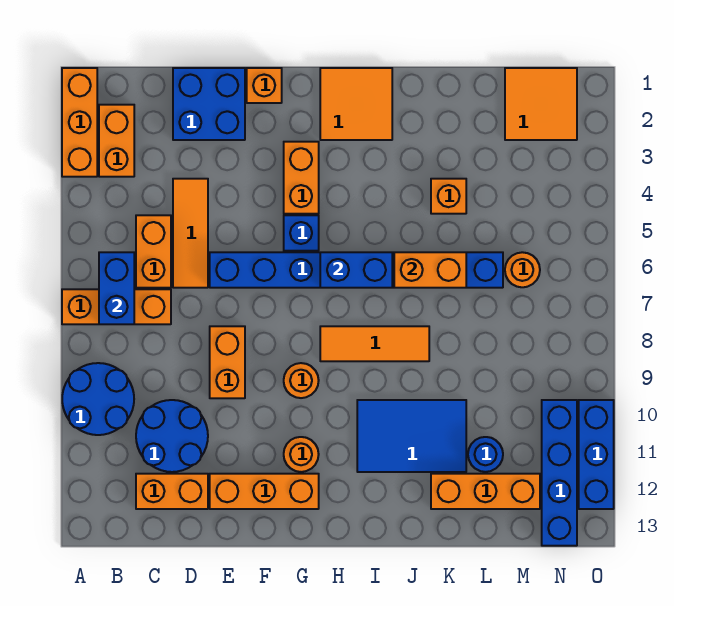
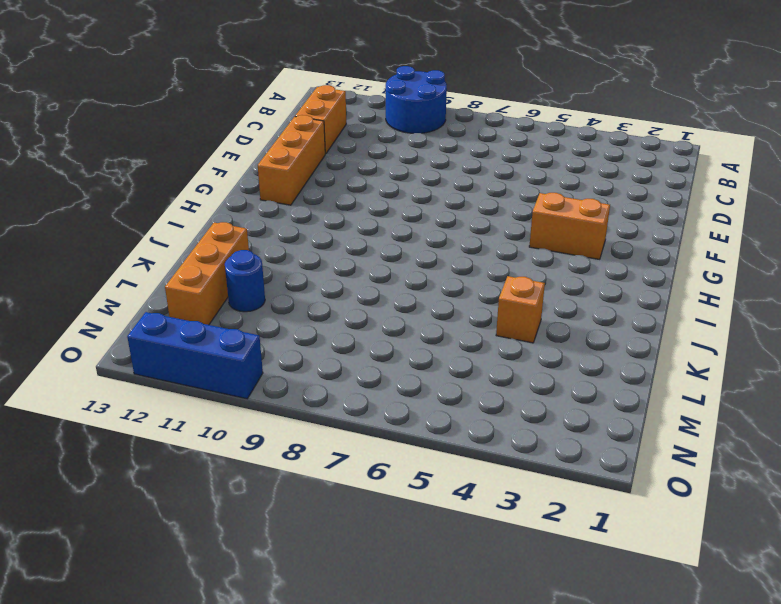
none -> orange brick A1:A3 level 1
none -> orange brick A7:C7 level 1
none -> orange brick B2:B3 level 1
none -> orange brick C5:C6 level 1

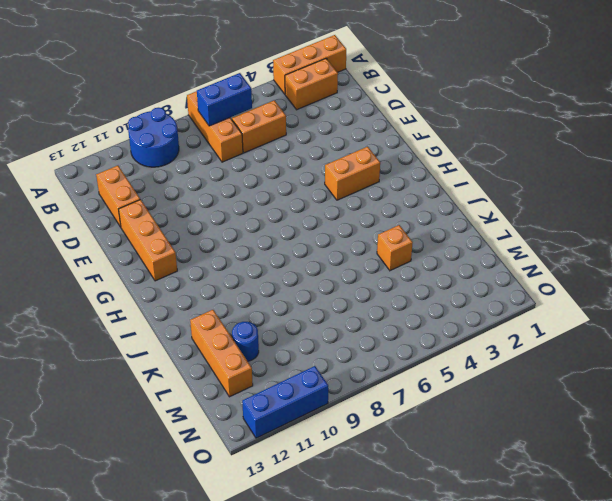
none -> blue round brick C10:D11 level 1
none -> blue brick D1:E2 level 1
none -> orange tile D4:D6 level 1
none -> blue brick E6:L6 level 1

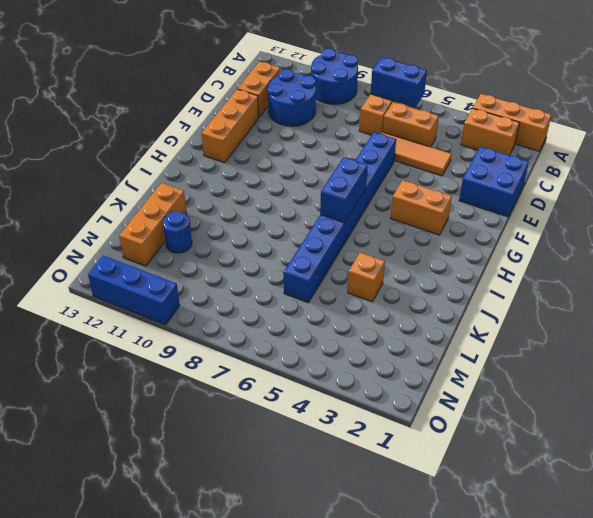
none -> orange brick E8:E9 level 1
none -> orange brick F1 level 1
none -> blue brick G5 level 1
none -> orange round brick G9 level 1

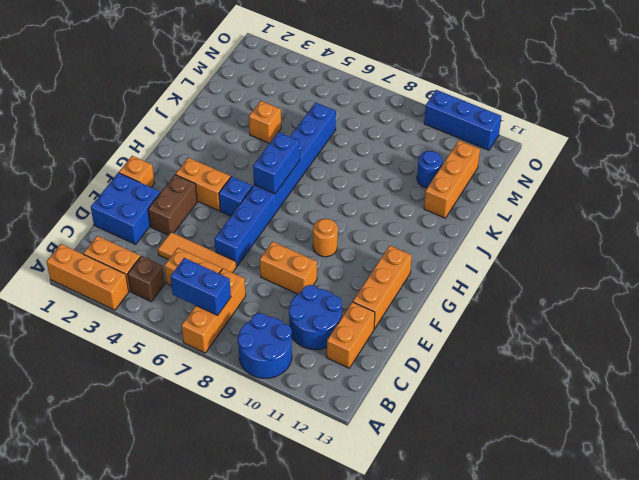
brown brick B4 level 1 -> none
brown brick E3:F3 level 1 -> none
none -> orange round brick G11 level 1
none -> orange tile H1:I2 level 1
none -> orange tile H8:J8 level 1
none -> blue tile I10:K11 level 1

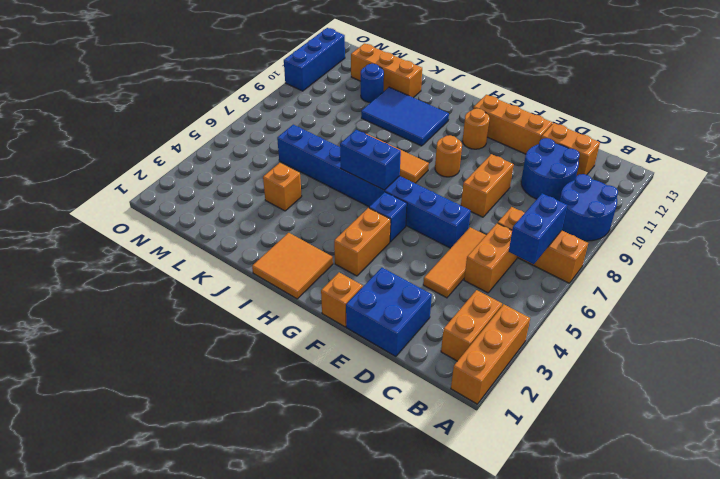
none -> orange tile M1:N2 level 1
none -> orange round brick M6 level 1
none -> blue brick N10:N13 level 1
none -> orange brick J6:K6 level 2

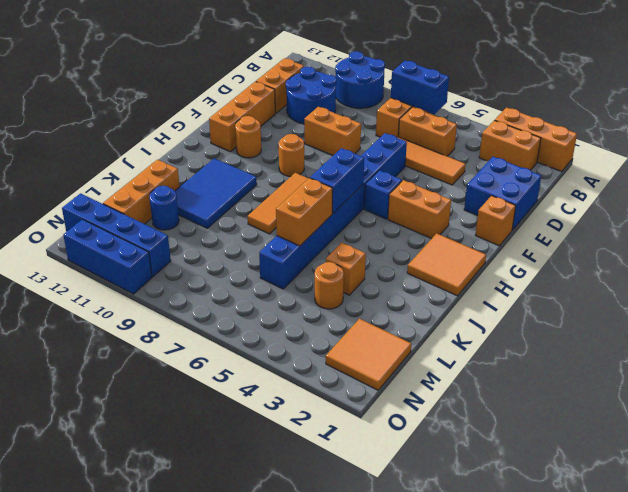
orange round brick L4 level 1 -> orange round brick M6 level 1

